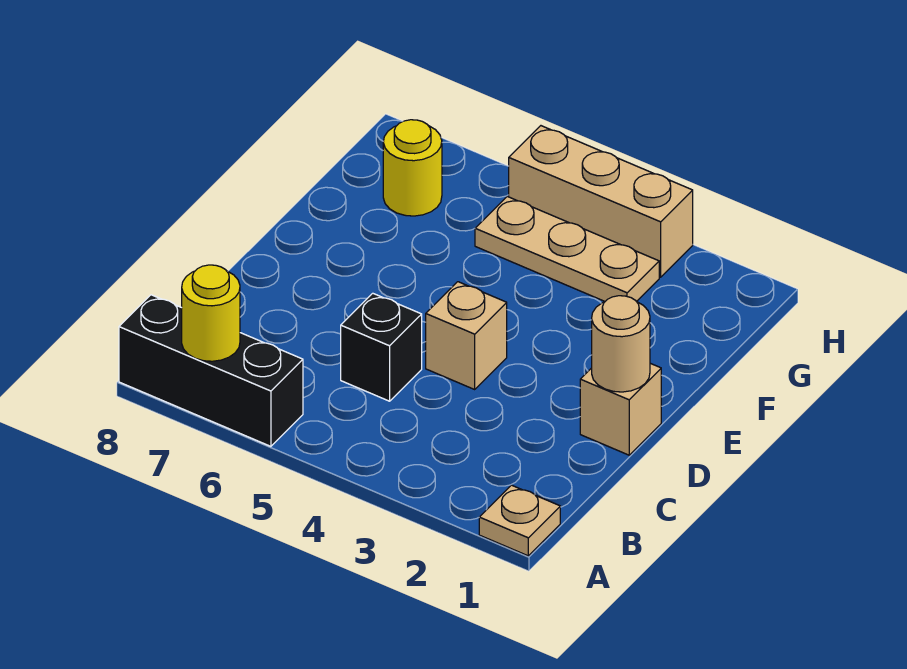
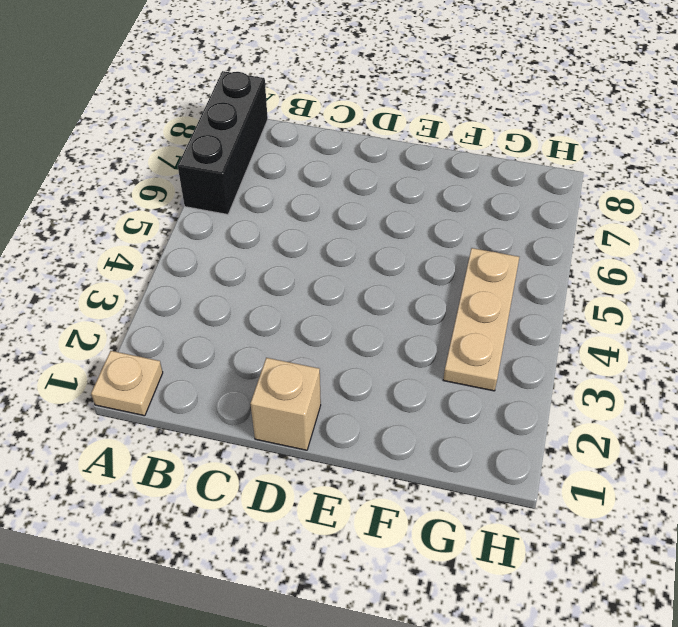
none -> black brick C5 level 1
none -> tan brick D4 level 1

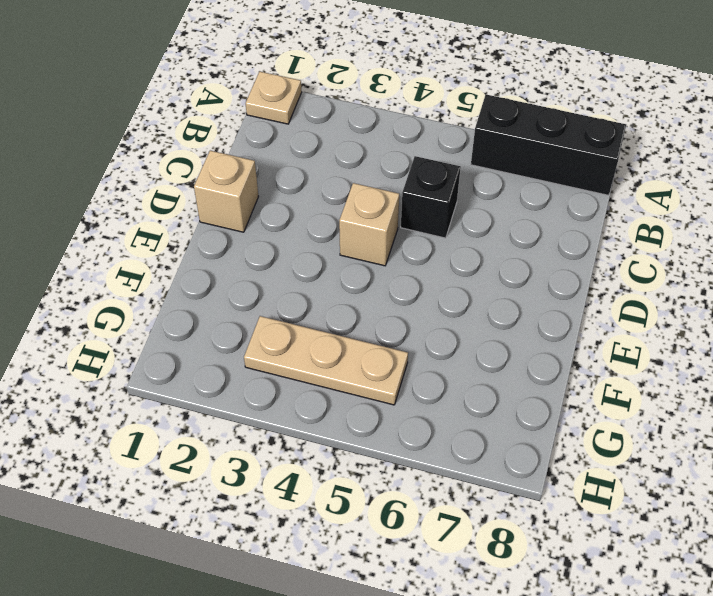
none -> yellow round brick G7 level 1
none -> tan brick H3:H5 level 1

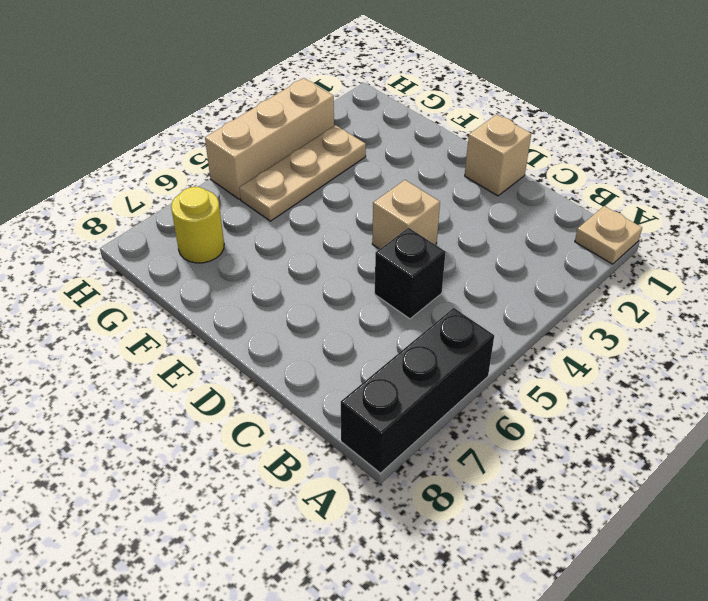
none -> yellow round brick A7 level 2
none -> tan round brick D1 level 2

